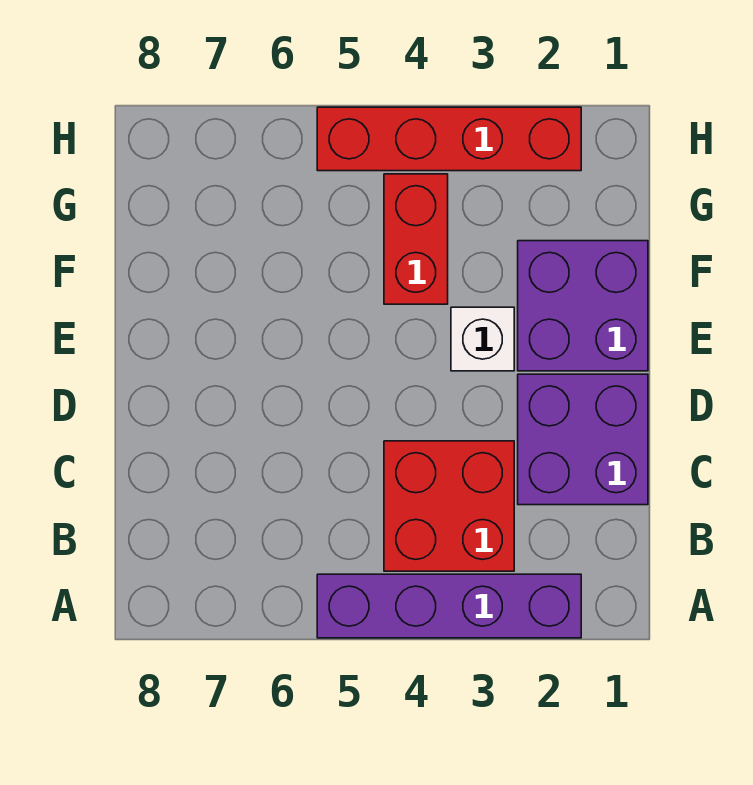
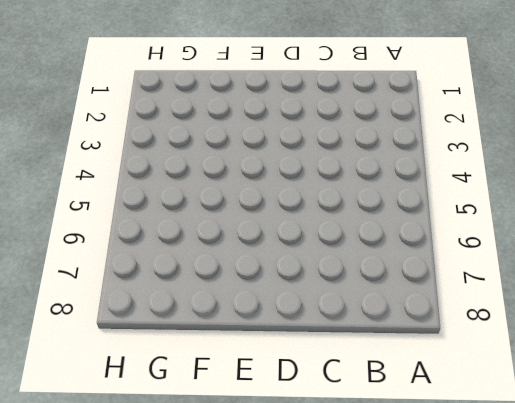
none -> purple brick A2:A5 level 1
none -> red brick B3:C4 level 1

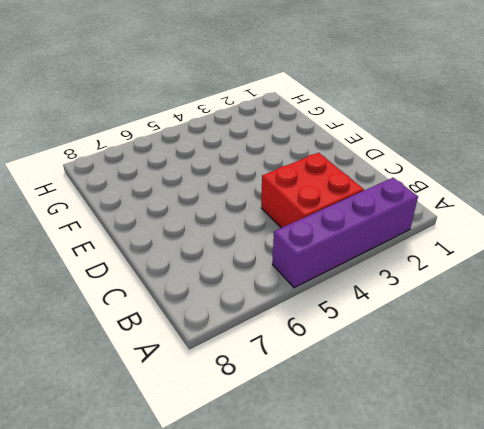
none -> purple brick C1:D2 level 1
none -> purple brick E1:F2 level 1

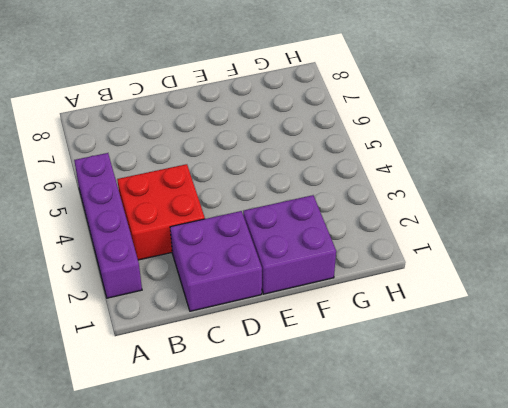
none -> white brick E3 level 1
none -> red brick F4:G4 level 1

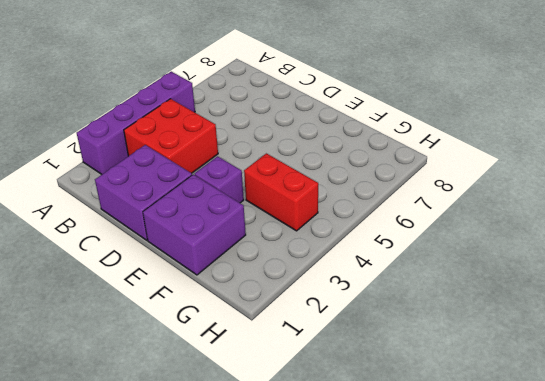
purple brick E3 level 1 -> white brick E3 level 1
none -> red brick H2:H5 level 1

